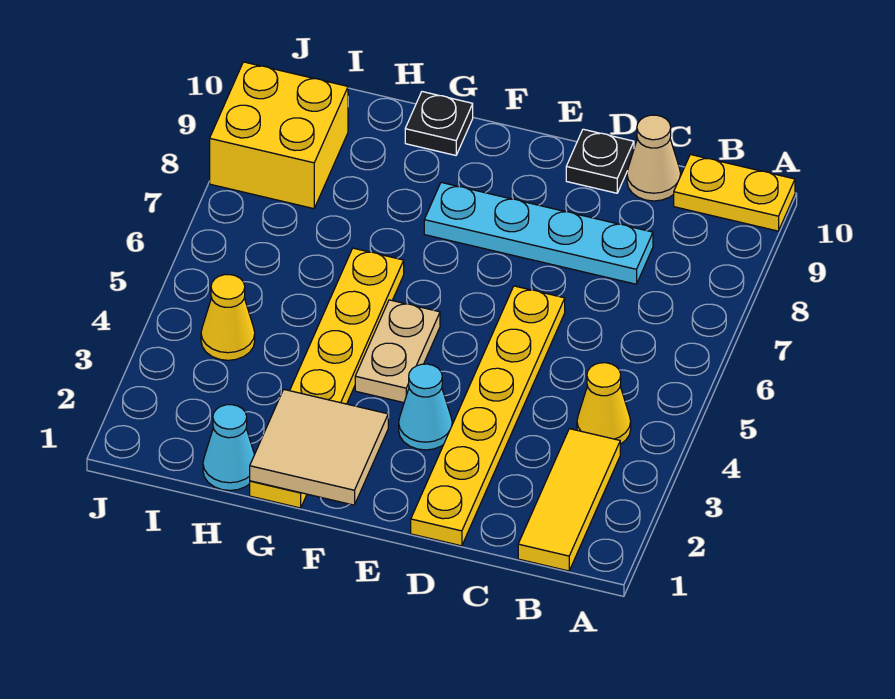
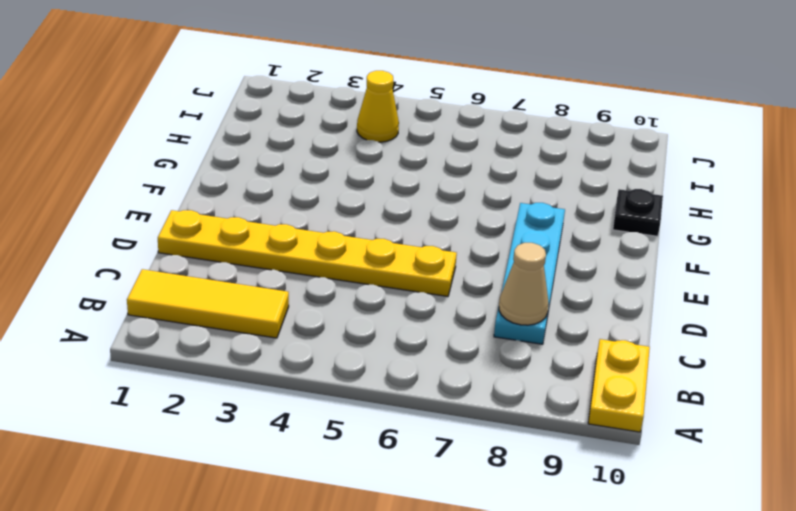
tan cone C8 level 2 -> tan cone C10 level 1
none -> yellow cone B4 level 1
none -> black plate D10 level 1
none -> cyan cone E3 level 1

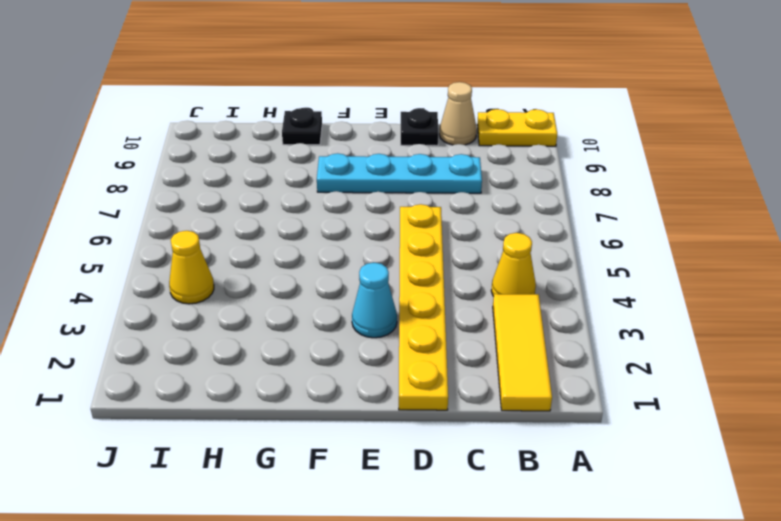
none -> tan plate F4:F5 level 1
none -> yellow plate G1:G6 level 1
none -> cyan cone H1 level 1

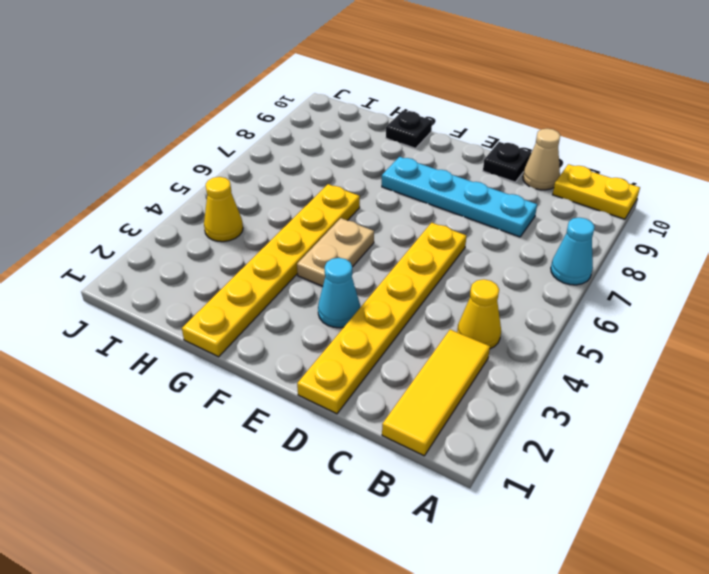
cyan cone A7 level 1 -> cyan cone H1 level 1
none -> yellow brick I8:J9 level 1
none -> tan tile F1:G2 level 2

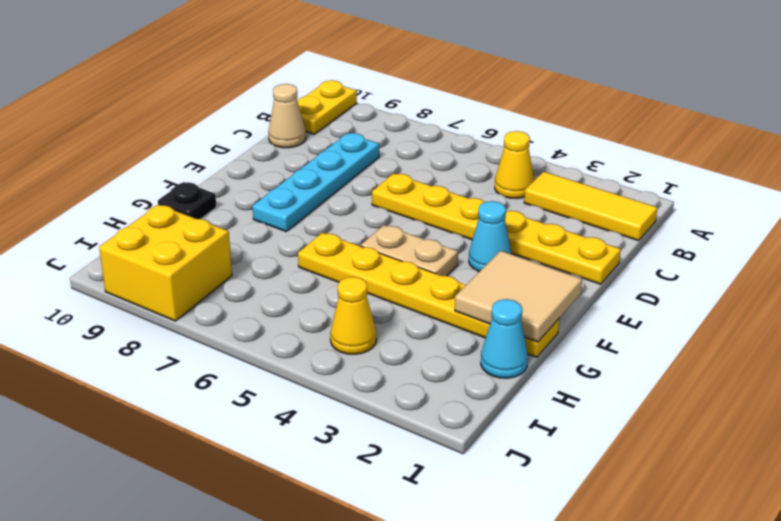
none -> black plate D10 level 1

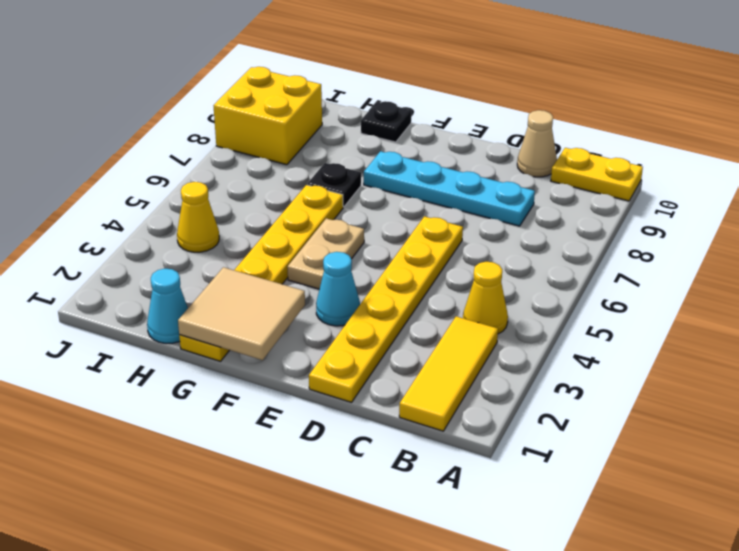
black plate G7 level 1 -> black plate D10 level 1

